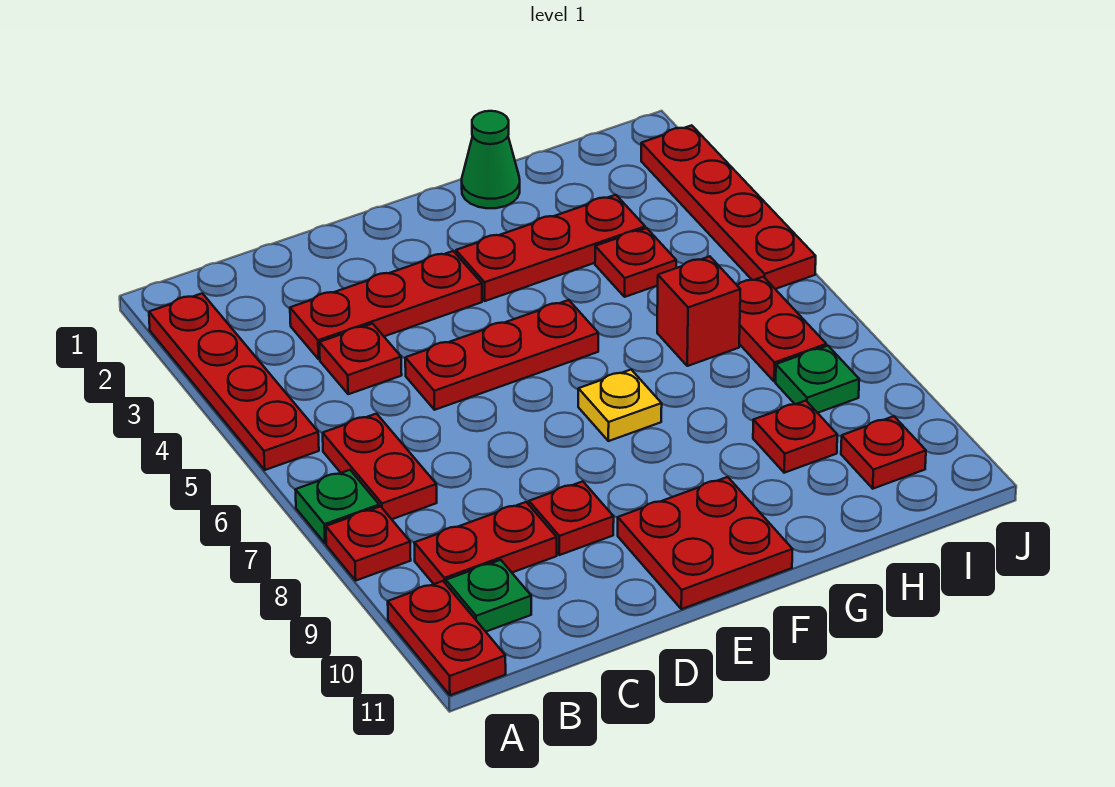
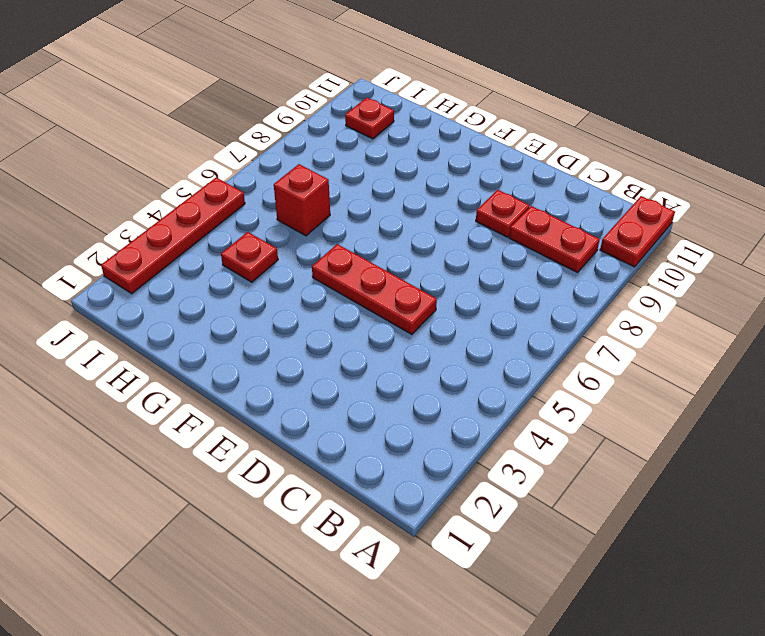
none -> red plate A2:A5 level 1
none -> green plate A7 level 1
none -> red plate A8 level 1

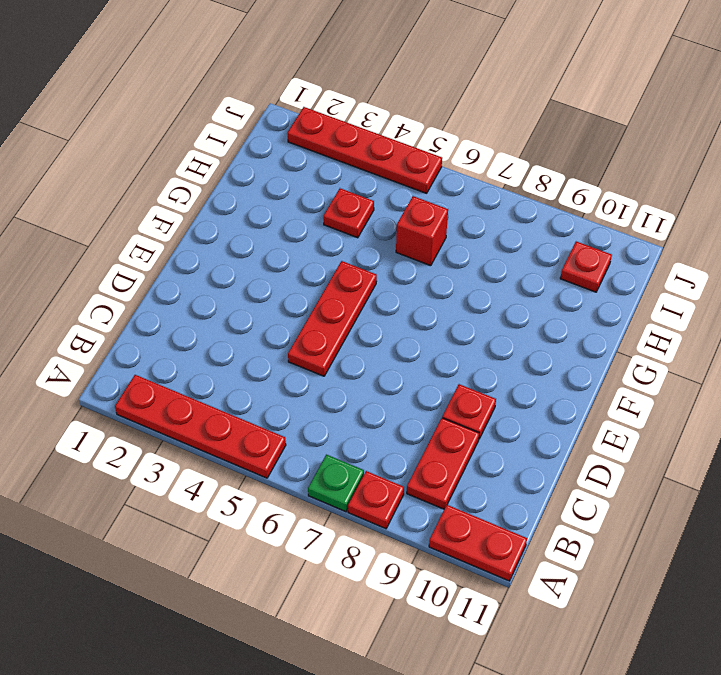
none -> red plate B6:B7 level 1
none -> green plate B10 level 1
none -> red plate C3:E3 level 1

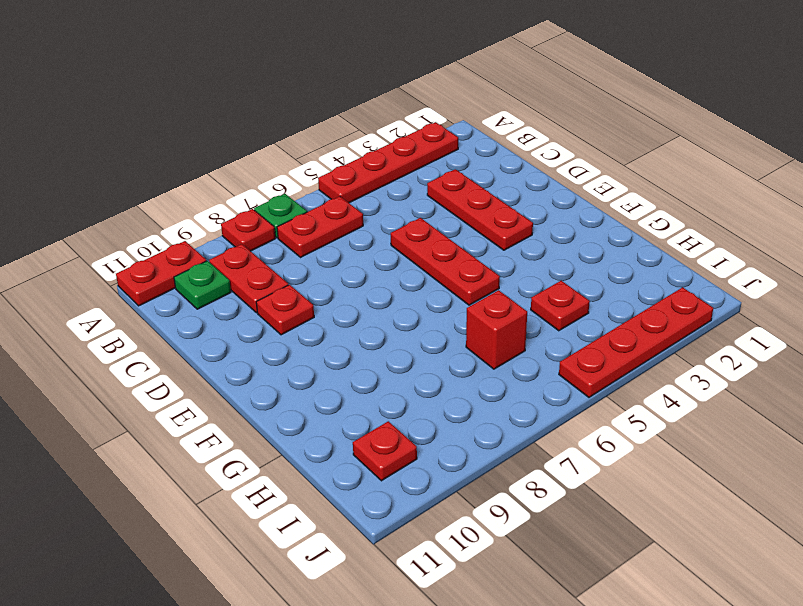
none -> red plate C4 level 1
none -> red plate E10:F11 level 1
none -> red plate F3:H3 level 1

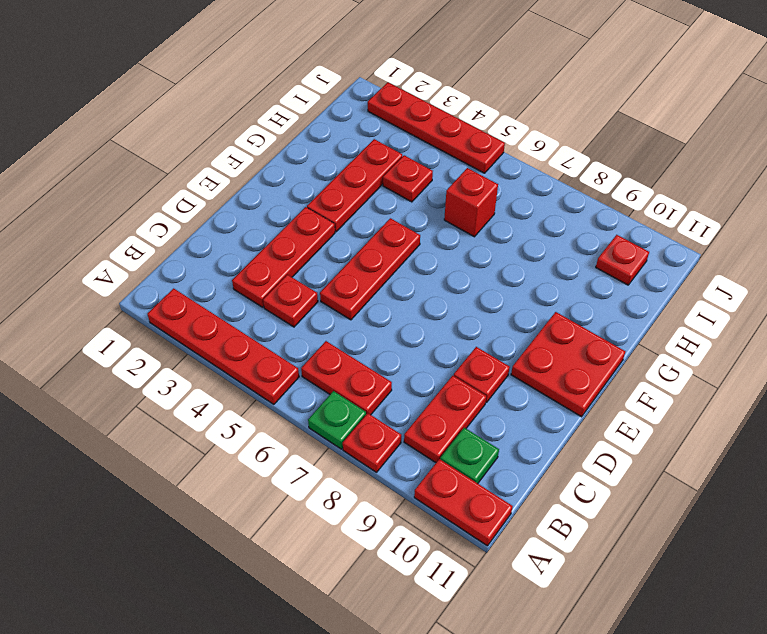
none -> yellow plate F7 level 1
none -> green cone G1 level 1
none -> red plate H9 level 1

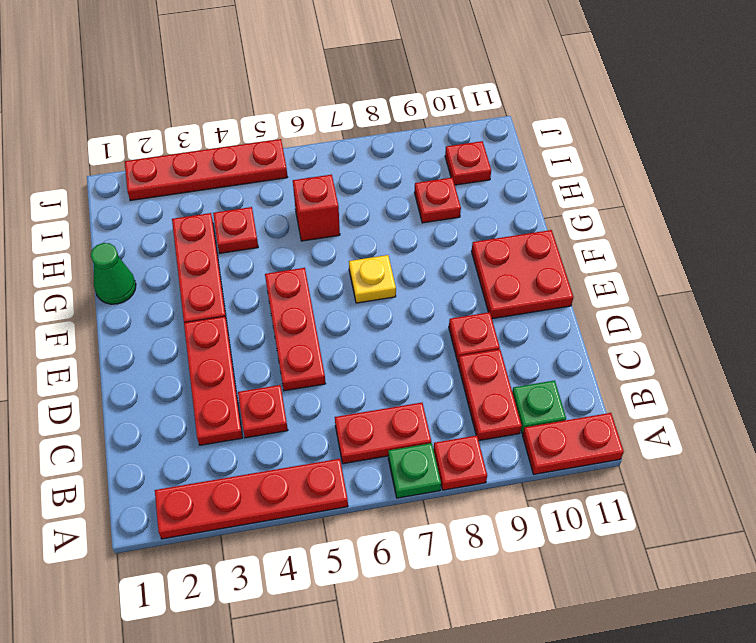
none -> red plate I6:I7 level 1
none -> green plate I8 level 1

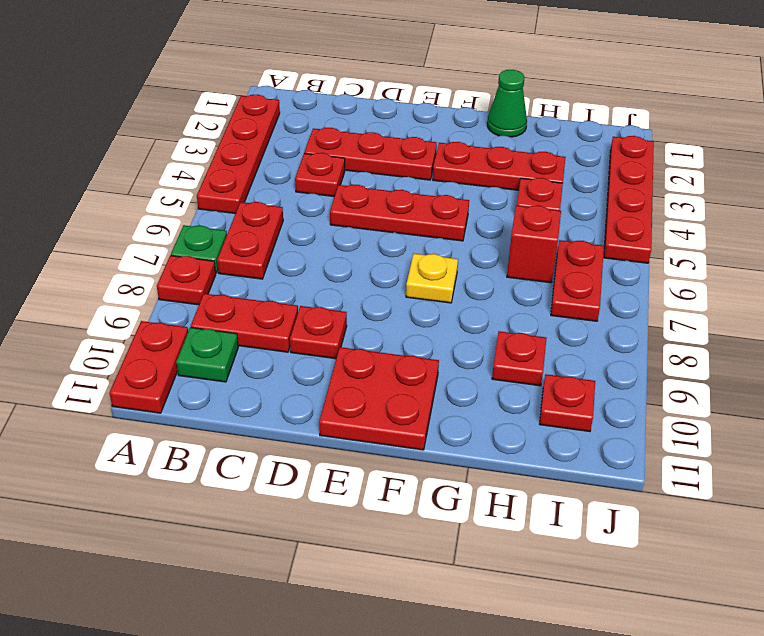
none -> green plate I8 level 1

